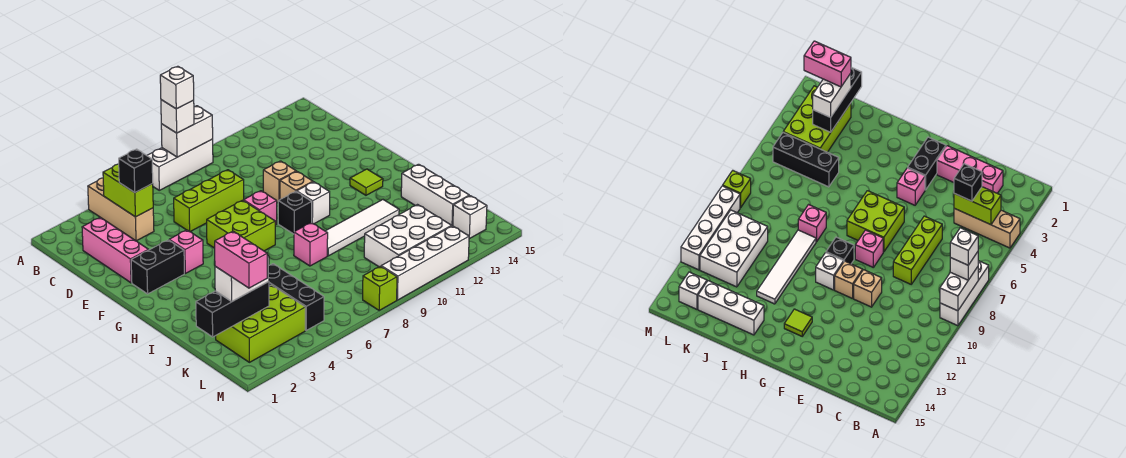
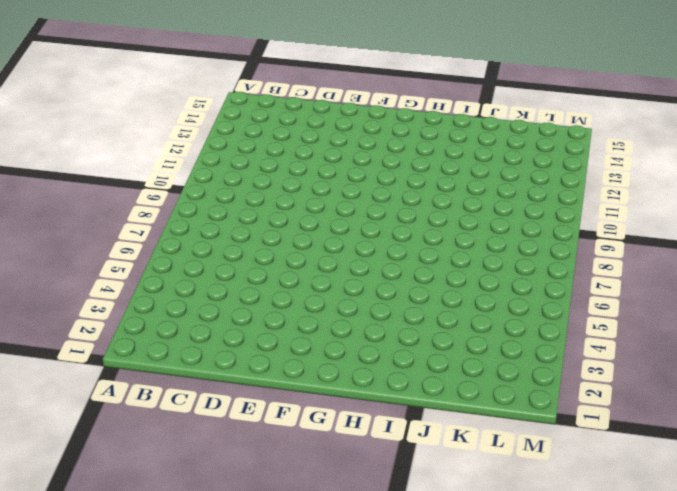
none -> tan brick A4:C4 level 1
none -> white brick A7:A9 level 1
none -> pink brick C2:E2 level 1
none -> lime brick D6:D8 level 1

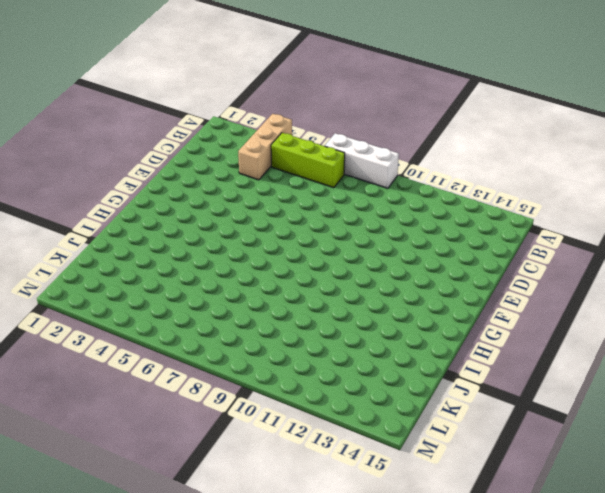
lime brick B5:B7 level 1 -> lime brick D6:D8 level 1
none -> pink brick C2:E2 level 1
none -> tan brick E10 level 1
none -> black brick F2:F3 level 1
none -> pink brick F4 level 1

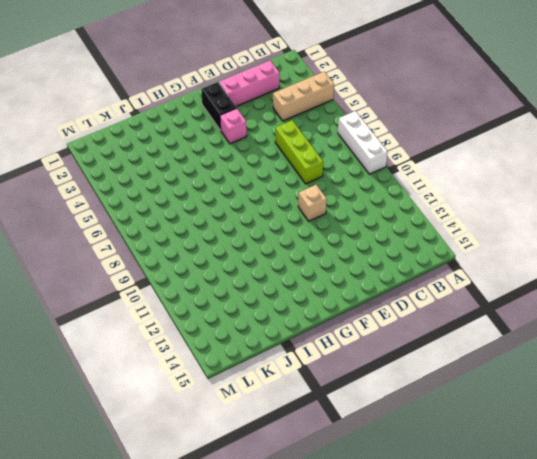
none -> lime brick F6:G7 level 1
none -> pink brick F8 level 1
none -> tan brick F10 level 1
none -> black brick G9 level 1

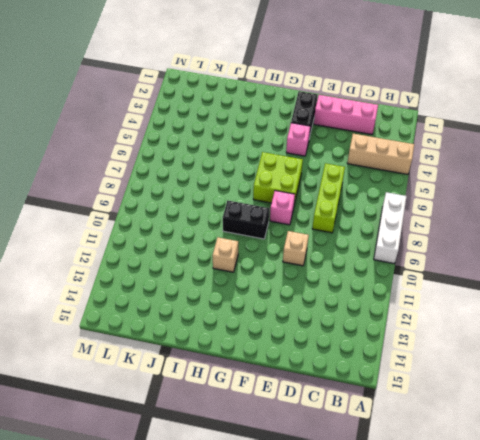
black brick G9:H9 level 1 -> black brick G9 level 1
tan brick H11 level 1 -> tan brick F10 level 1
none -> white brick G10 level 1
none -> lime tile G13 level 1
none -> pink brick I8 level 1
none -> white tile I9:I12 level 1

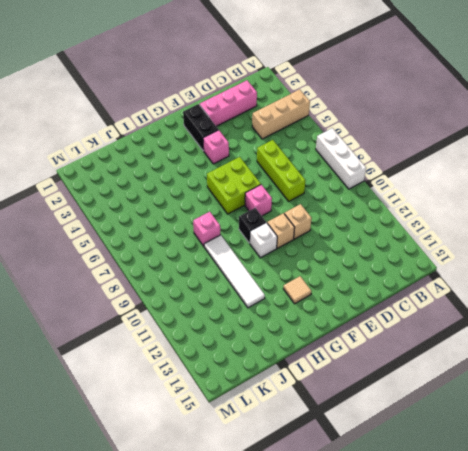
tan tile G13 level 1 -> lime tile G13 level 1
none -> white brick I14:K14 level 1
none -> black brick J5:L5 level 1
none -> lime brick K2:L4 level 1
none -> white brick K10:L12 level 1

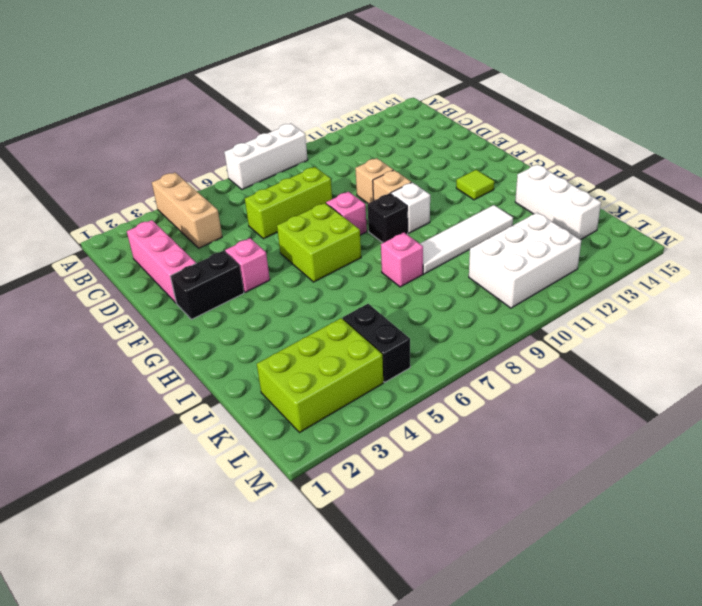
black brick K5:L5 level 1 -> black brick J5:L5 level 1
none -> white brick L14 level 1
none -> lime brick M8 level 1
none -> white brick M9:M12 level 1
none -> white brick A8:A9 level 2

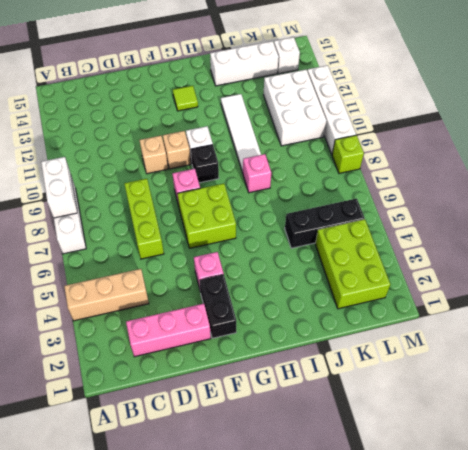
none -> lime brick B4:C4 level 2
none -> black brick K1:K3 level 2
none -> white brick A8 level 3
none -> black brick C4 level 3

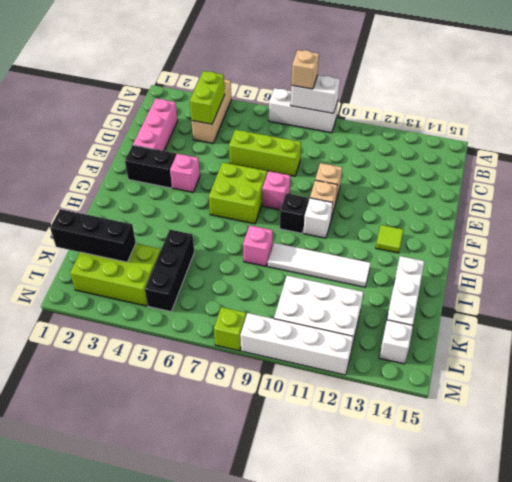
tan brick A8 level 3 -> white brick A8 level 3
none -> black brick C4 level 3
none -> white brick K2:K3 level 3
none -> white brick A8 level 4
none -> pink brick K2:L2 level 4

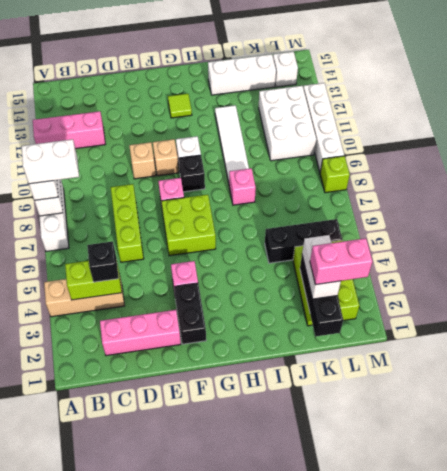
white brick A8:B8 level 4 -> white brick A8 level 4
pink brick A12:C12 level 1 -> none

